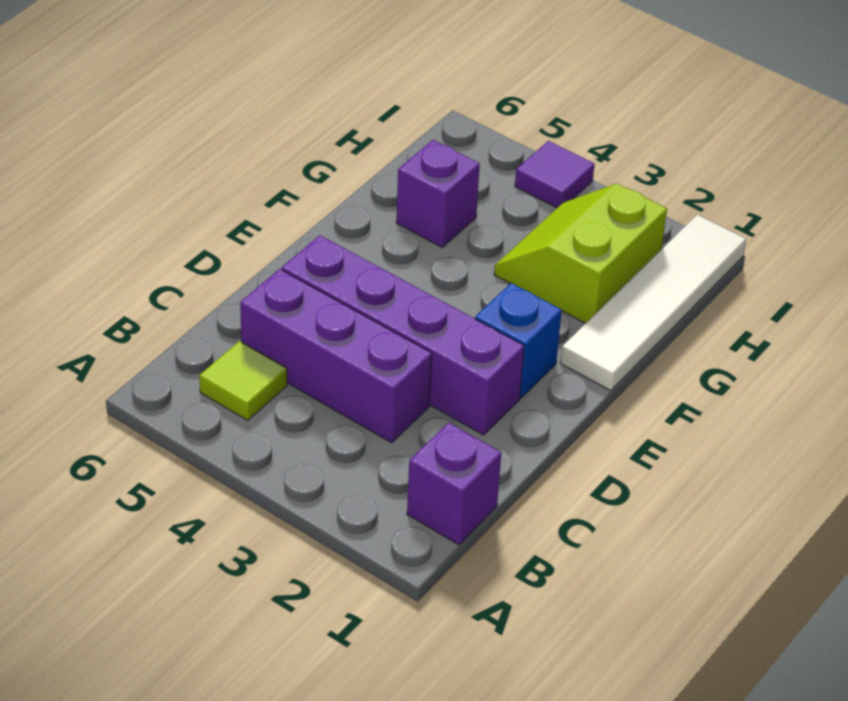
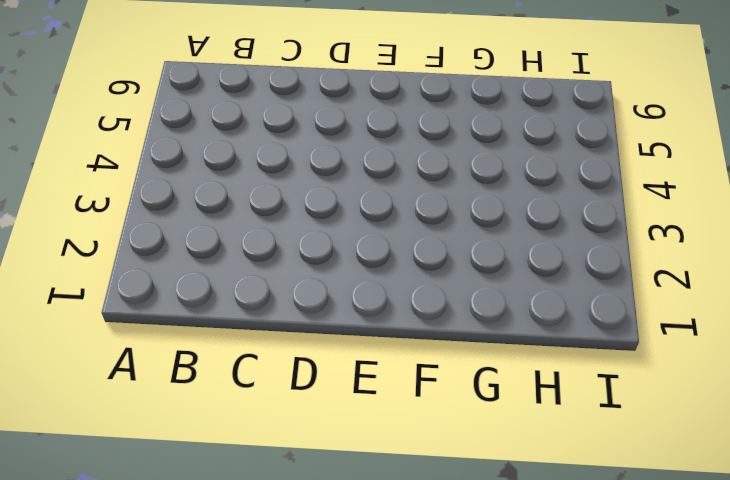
none -> purple brick B1 level 1
none -> lime tile B5 level 1

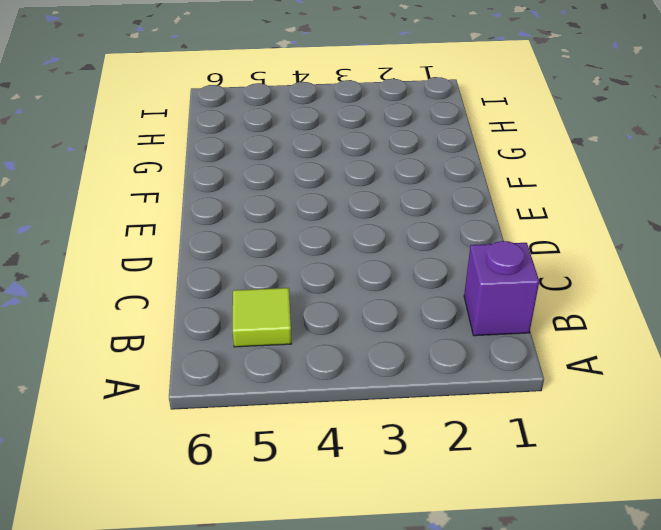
none -> purple brick C3:C5 level 1
none -> purple brick D2:D5 level 1

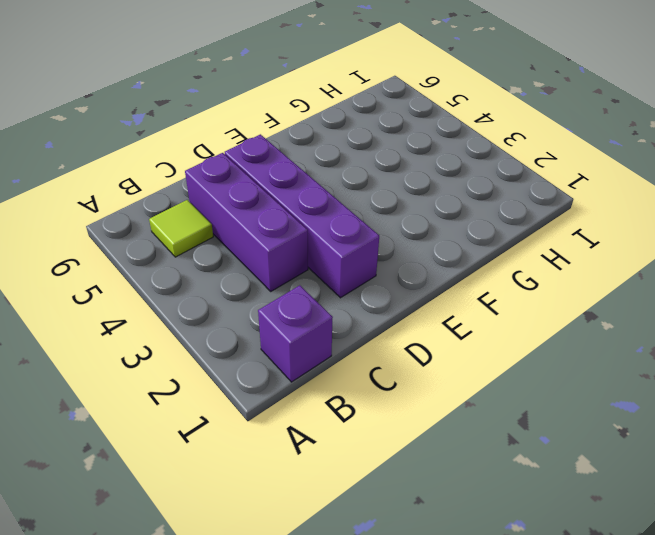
none -> blue brick E2 level 1
none -> white tile F1:I1 level 1

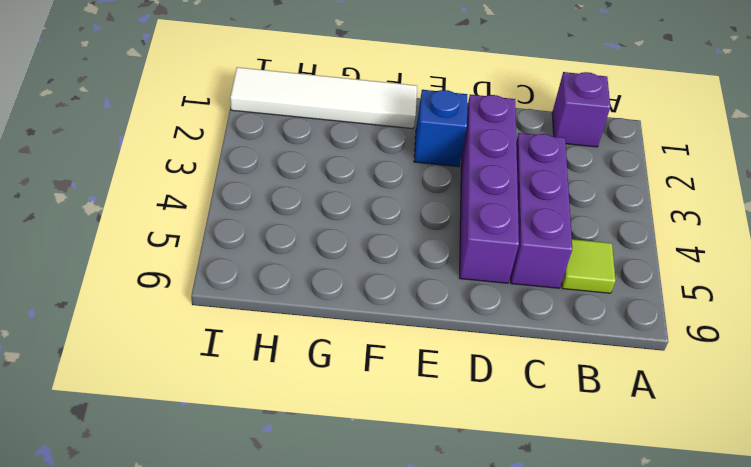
none -> lime slope G2:H3 level 1 top 2
none -> purple brick G5 level 1

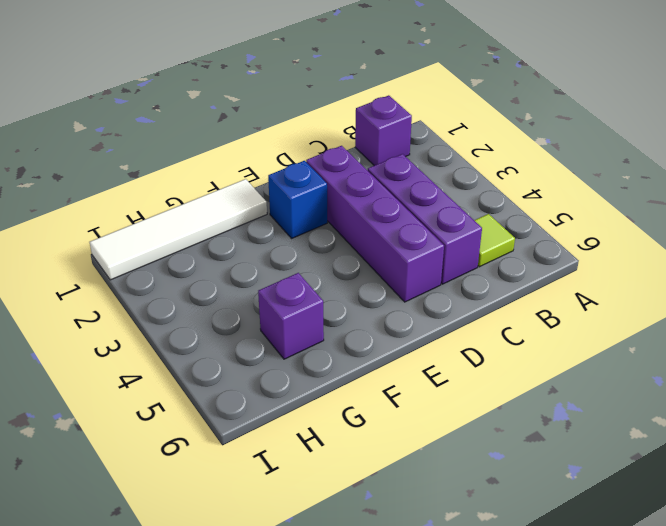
none -> lime slope G2:H3 level 1 top 2
none -> purple tile I4 level 1

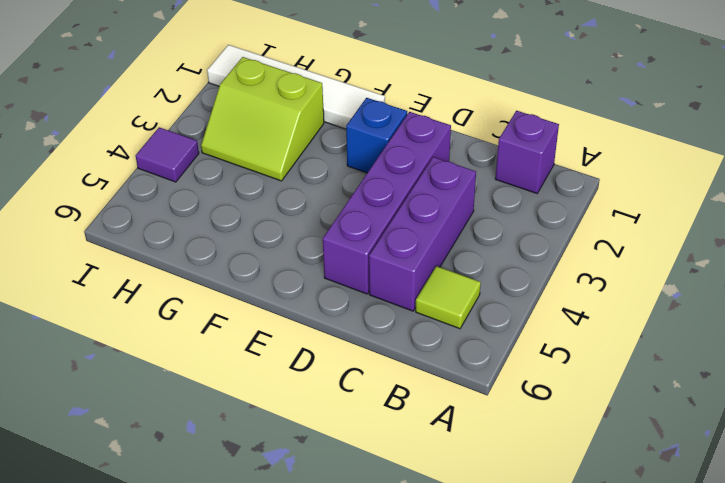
none -> purple brick G5 level 1

